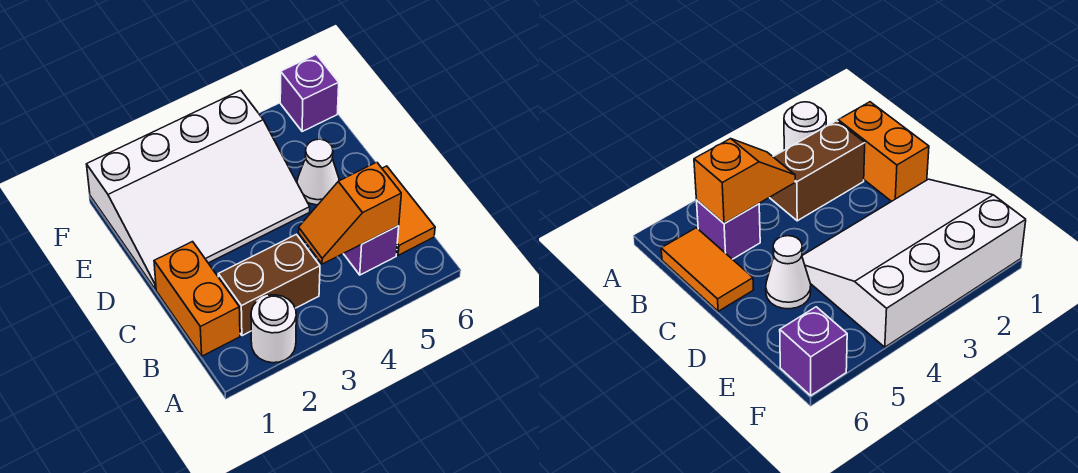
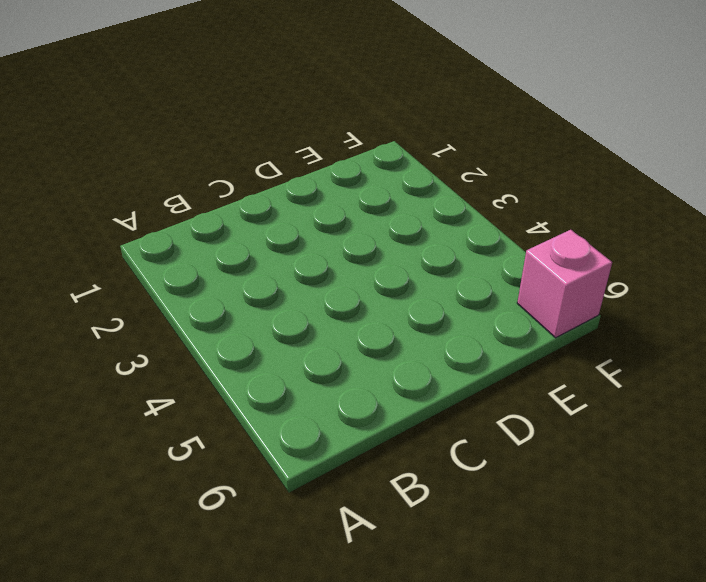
pink brick F6 level 1 -> purple brick F6 level 1
none -> white round brick A2 level 1
none -> orange brick B1:C1 level 1

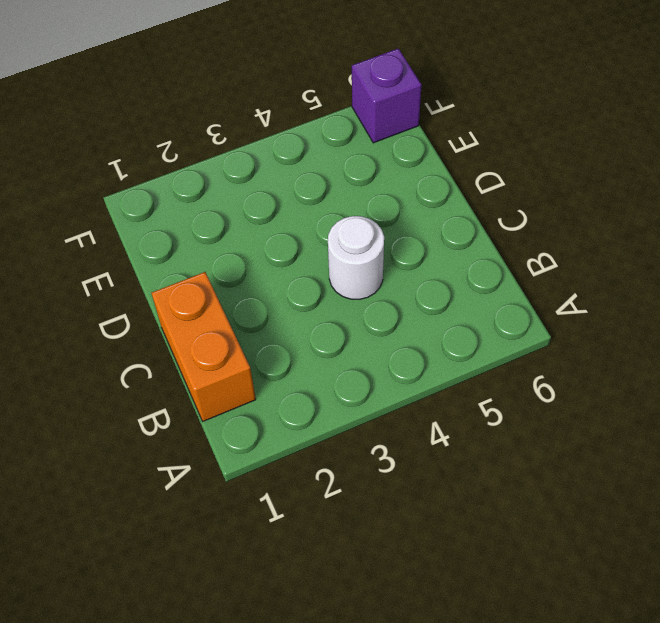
white round brick C4 level 1 -> white round brick A2 level 1
none -> brown brick B2:B3 level 1
none -> purple brick B5 level 1

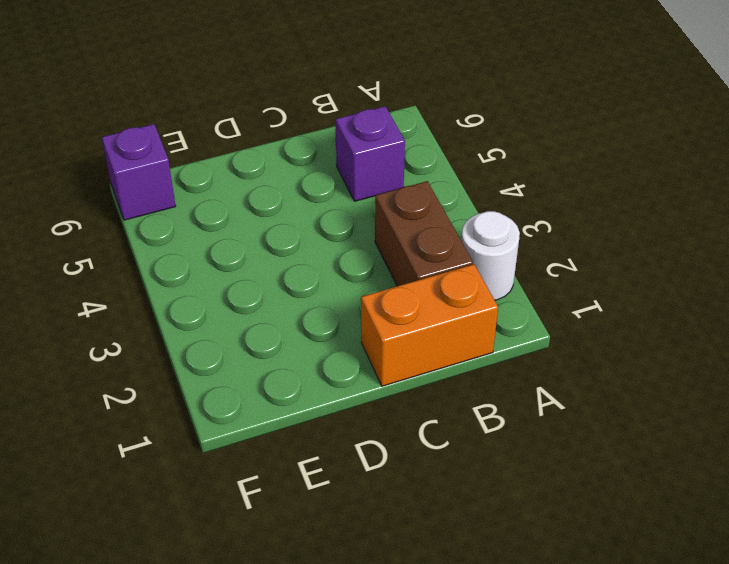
none -> orange tile B6:C6 level 1
none -> white slope D1:F4 level 1 top F

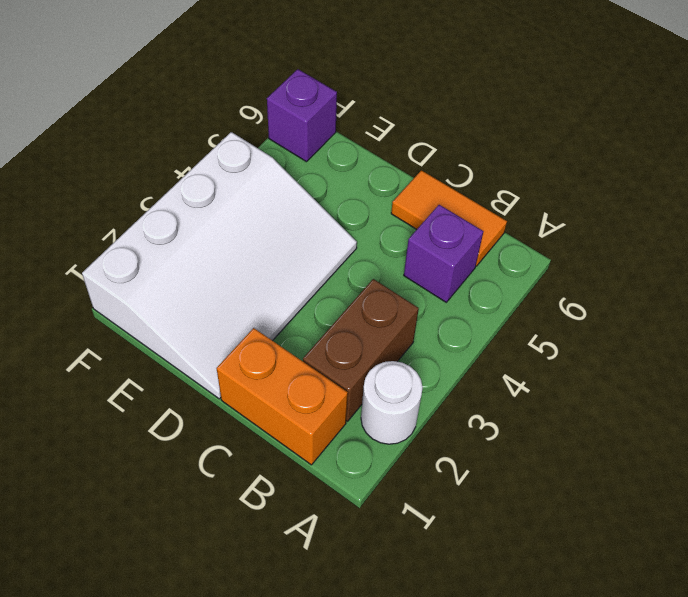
none -> white cone D5 level 1
none -> orange slope B4:B5 level 2 top 5

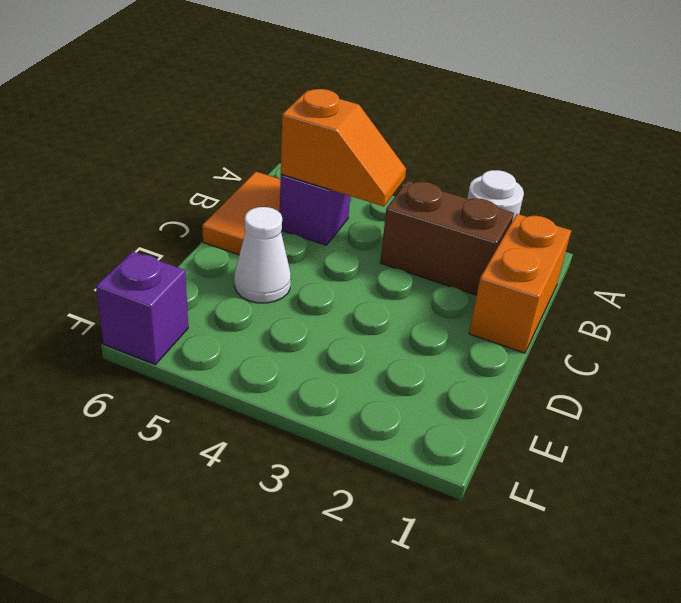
none -> white slope D1:F4 level 1 top F

